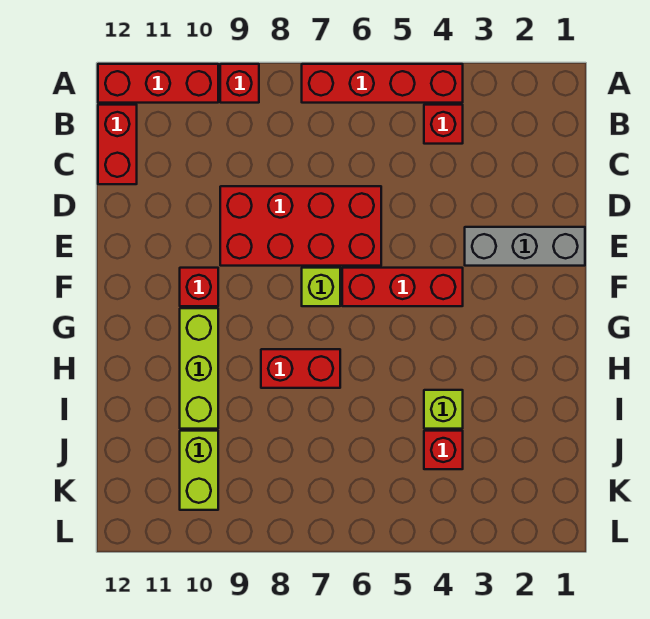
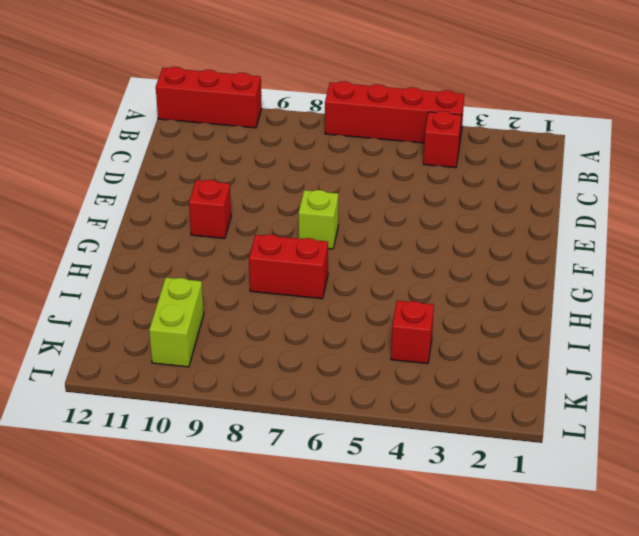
none -> red brick A9 level 1
none -> red brick B12:C12 level 1
none -> red brick D6:E9 level 1

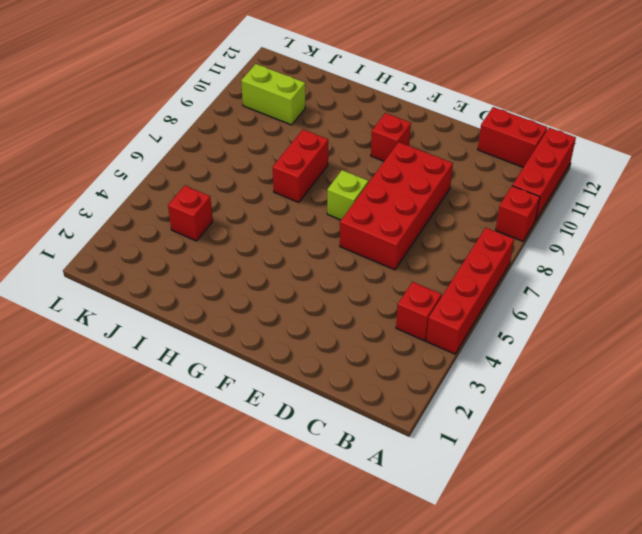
none -> grey brick E1:E3 level 1
none -> red brick F4:F6 level 1
none -> lime brick G10:I10 level 1

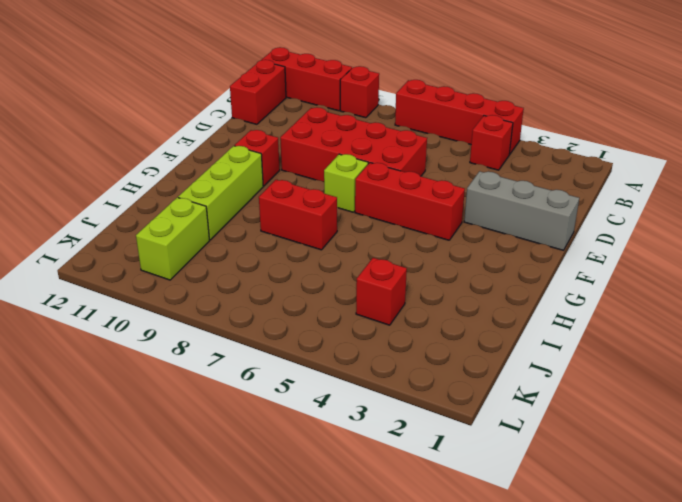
none -> lime brick I4 level 1

